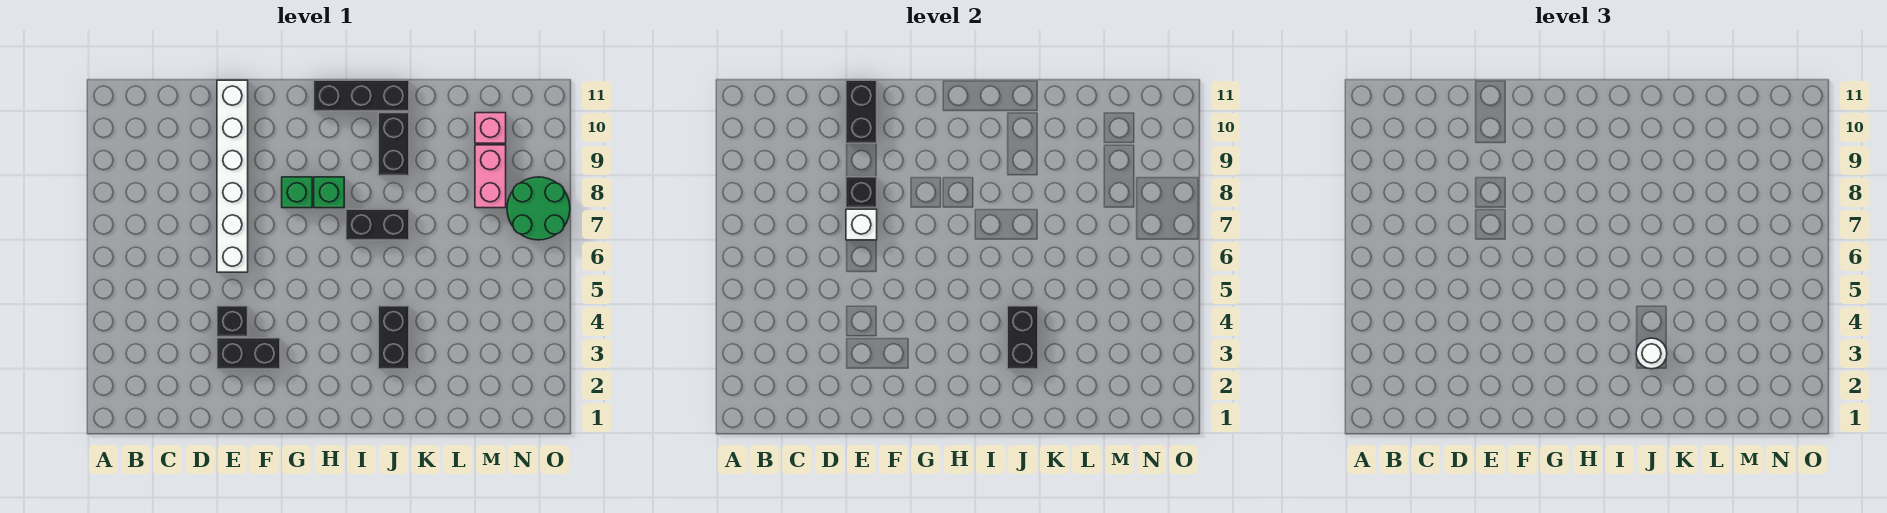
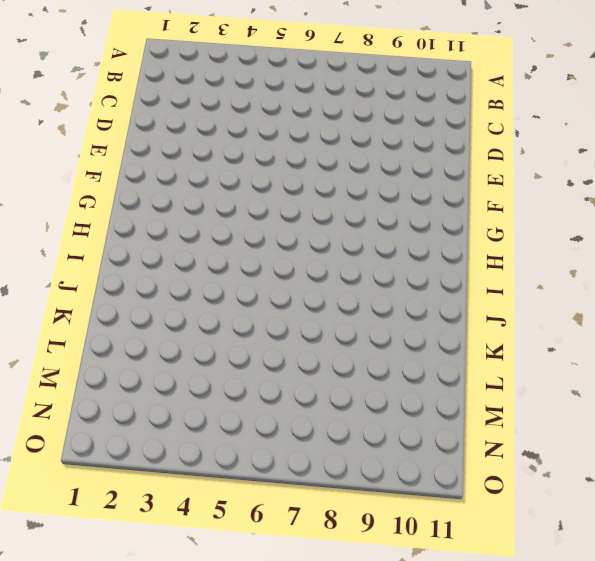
none -> black brick E3:F3 level 1
none -> black brick E4 level 1
none -> white brick E6:E11 level 1

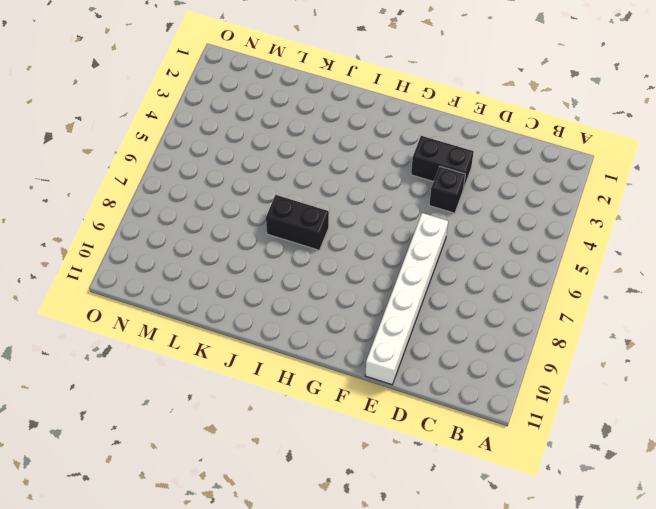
none -> green brick G8 level 1
none -> green brick H8 level 1
none -> black brick H11:J11 level 1

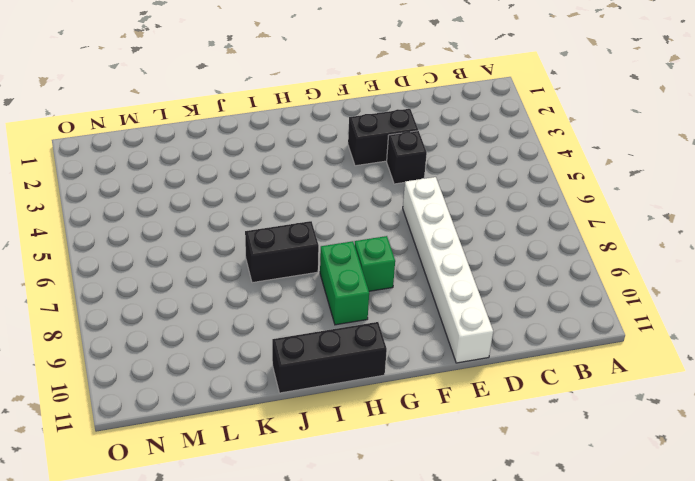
green brick H8:H9 level 1 -> green brick H8 level 1
none -> black brick J3:J4 level 1
none -> black brick J9:J10 level 1
none -> pink brick M8:M9 level 1

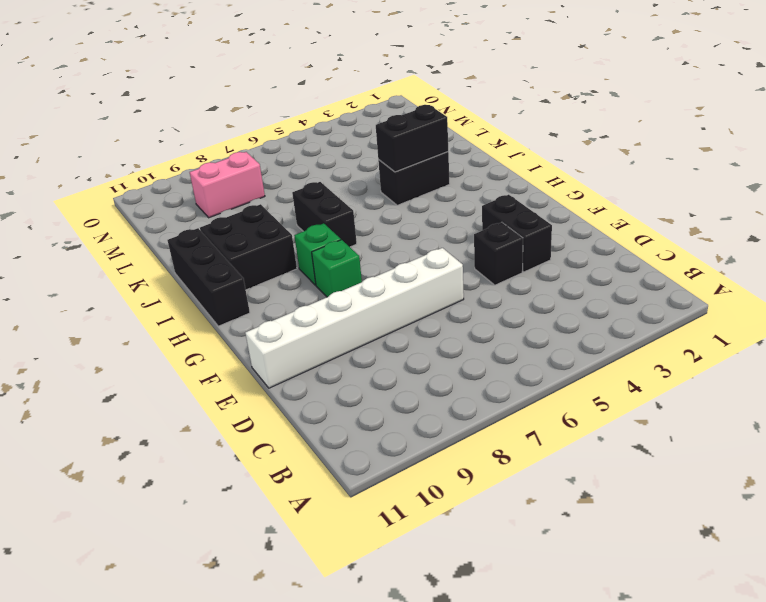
black brick I9:J10 level 1 -> black brick J9:J10 level 1
none -> pink brick M10 level 1
none -> green round brick N7:O8 level 1
none -> white brick E7 level 2

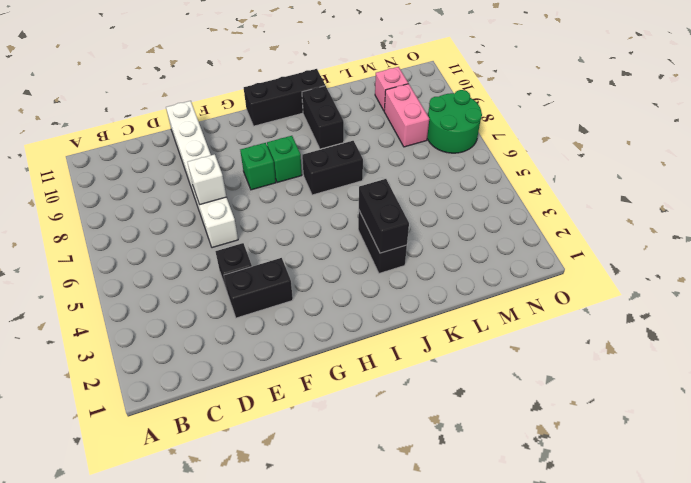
none -> black brick E8 level 2
none -> black brick E10:E11 level 2
none -> white round brick J3 level 3

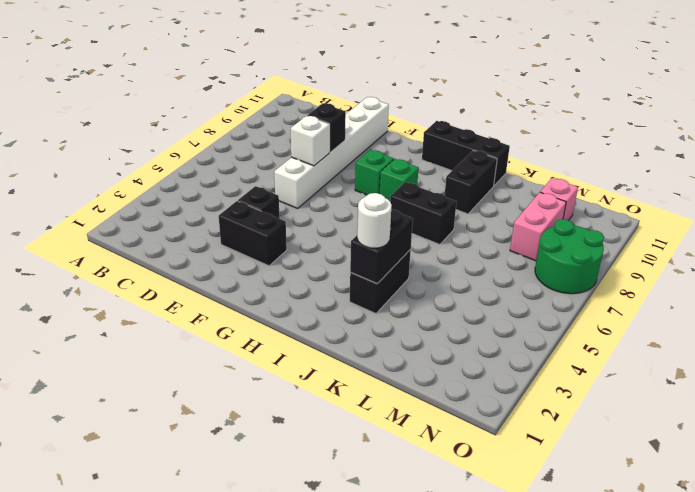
none -> black brick E10:E11 level 2

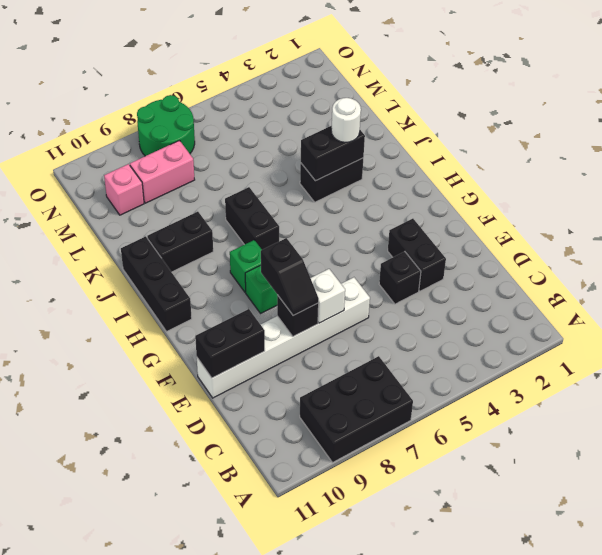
black brick A7:B9 level 1 -> none
black slope E8:F8 level 3 top F -> none

